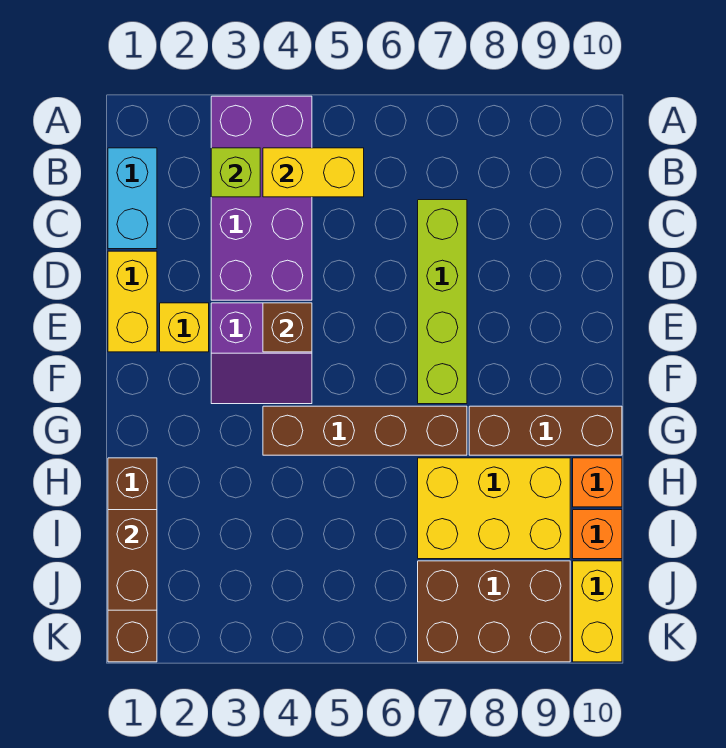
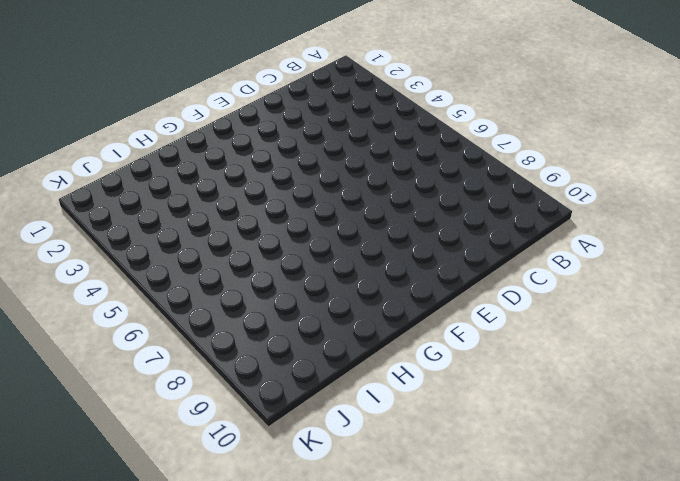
none -> purple brick A3:D4 level 1
none -> cyan brick B1:C1 level 1
none -> lime brick C7:F7 level 1

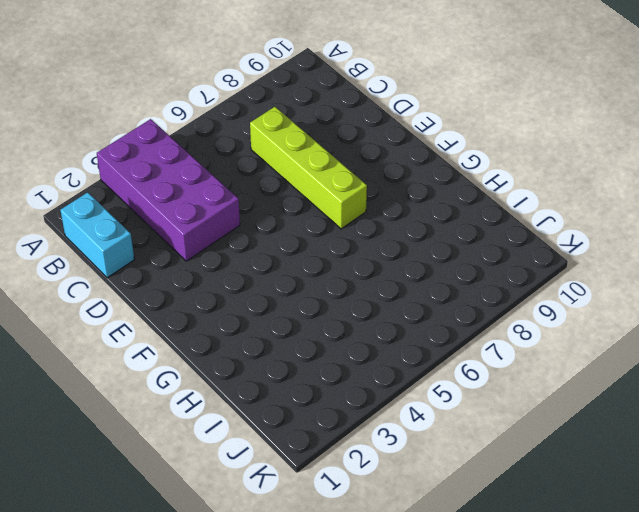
none -> yellow brick D1:E1 level 1
none -> yellow brick E2 level 1
none -> purple slope E3:F4 level 1 top E

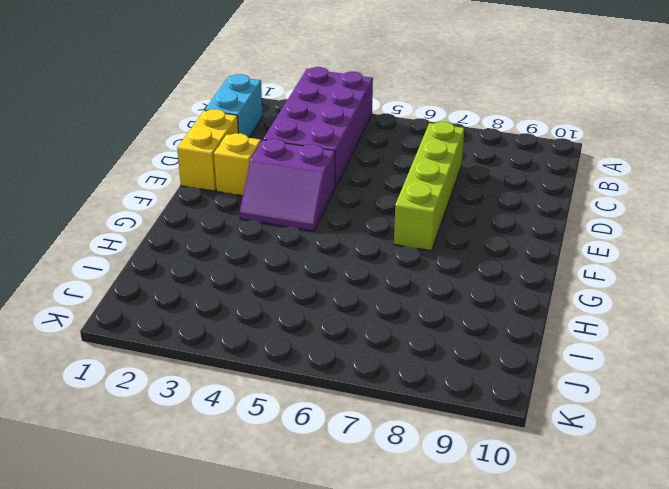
none -> brown brick G4:G7 level 1
none -> brown brick G8:G10 level 1
none -> brown brick H1:K1 level 1

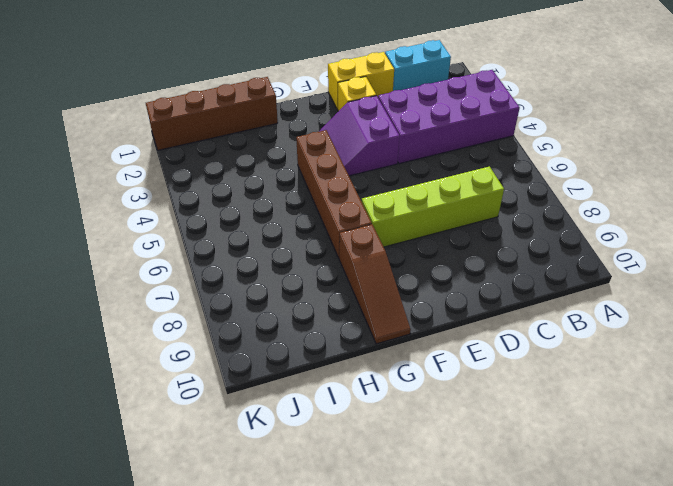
brown slope G8:G10 level 1 top 8 -> brown brick G8:G10 level 1
none -> yellow brick H7:I9 level 1
none -> orange brick H10 level 1
none -> orange brick I10 level 1

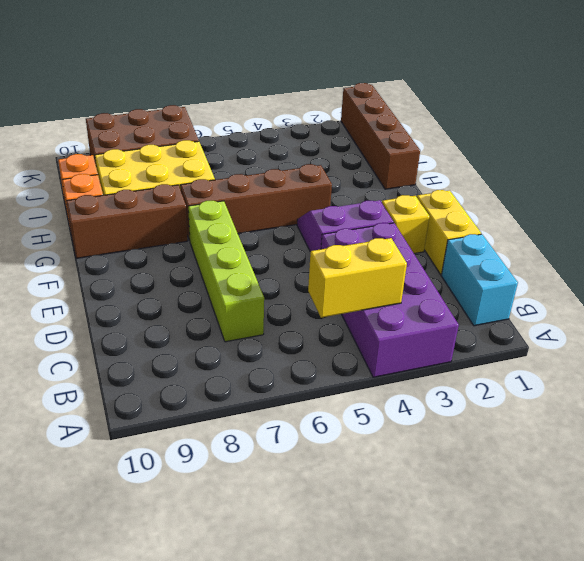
none -> yellow brick J10:K10 level 1
none -> lime brick B3 level 2
none -> brown brick E4 level 2

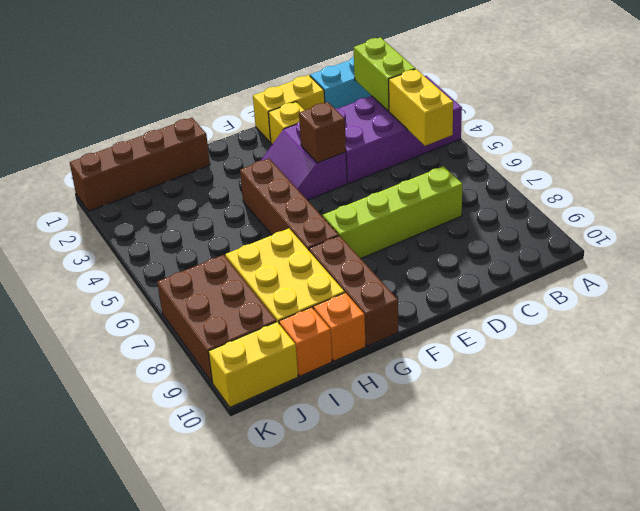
lime brick B2:B3 level 2 -> lime brick B3 level 2
none -> brown brick I1:J1 level 2

